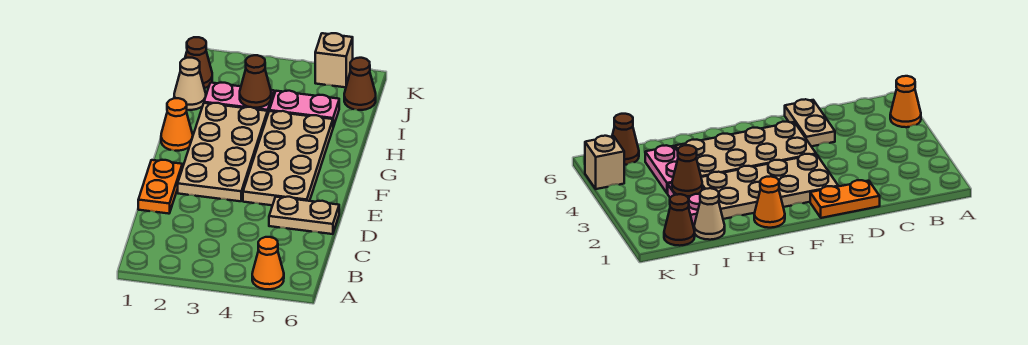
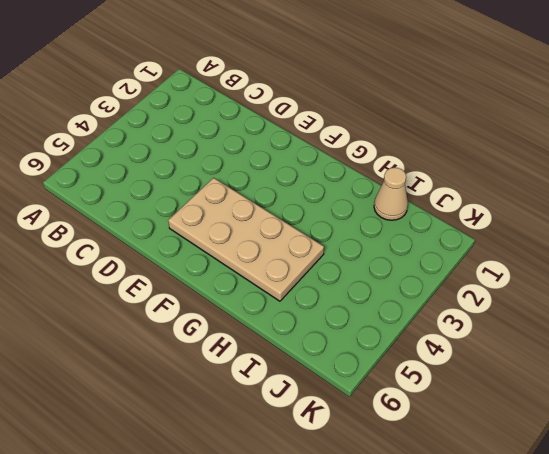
none -> orange cone A5 level 1
none -> orange plate D1:E1 level 1
none -> tan plate D5:D6 level 1

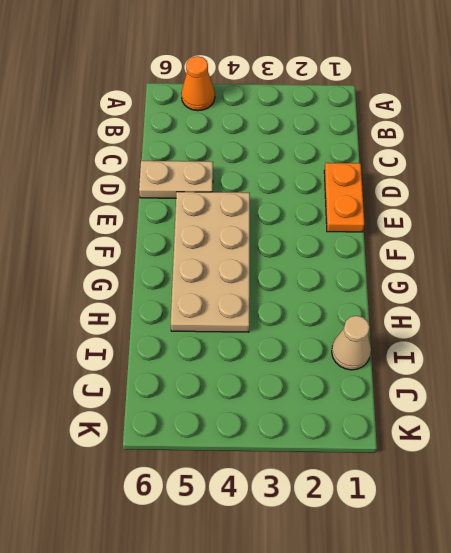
none -> tan plate E2:H3 level 1
none -> orange cone G1 level 1
none -> pink plate I2:I3 level 1

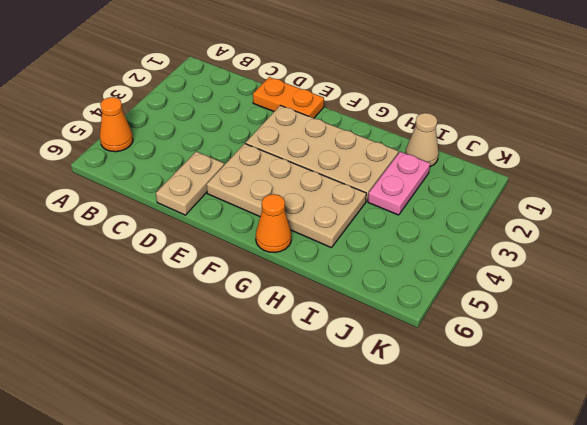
orange cone G6 level 1 -> orange cone G1 level 1
none -> pink plate I4:I5 level 1
none -> brown cone J1 level 1
none -> brown cone J6 level 1

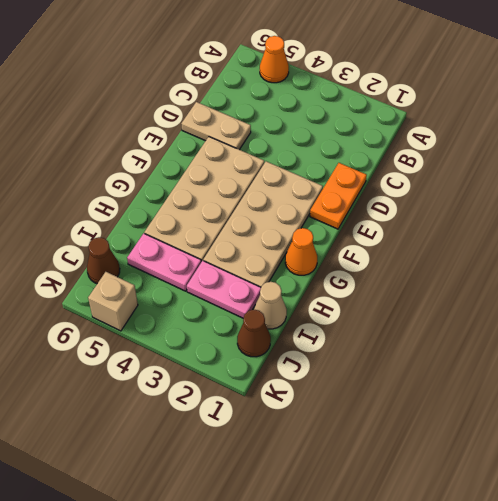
none -> brown cone I3 level 2

